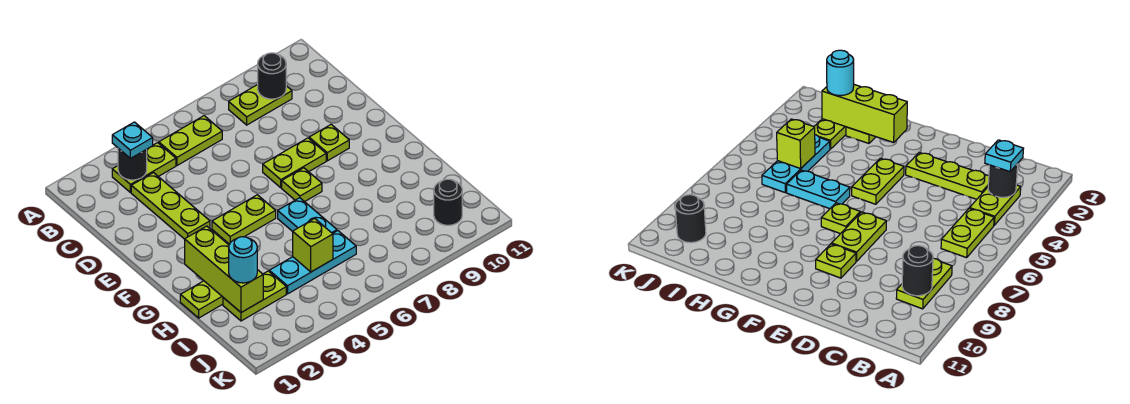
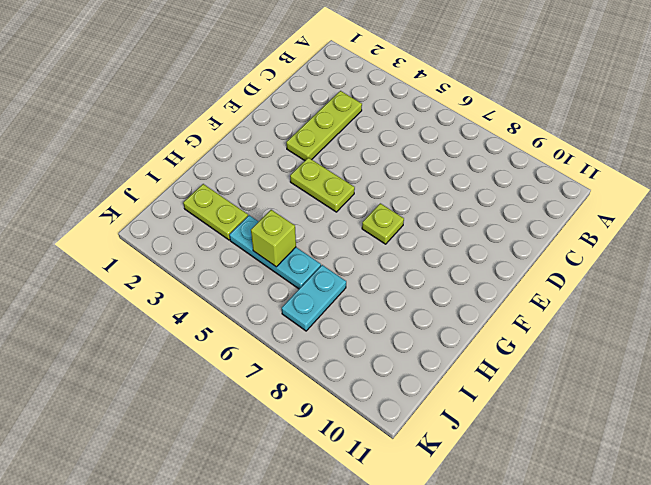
cyan plate I7:J7 level 1 -> cyan plate G6:H6 level 1
none -> lime plate B3:B4 level 1
none -> lime plate B5:B6 level 1
none -> lime plate B8:B9 level 1

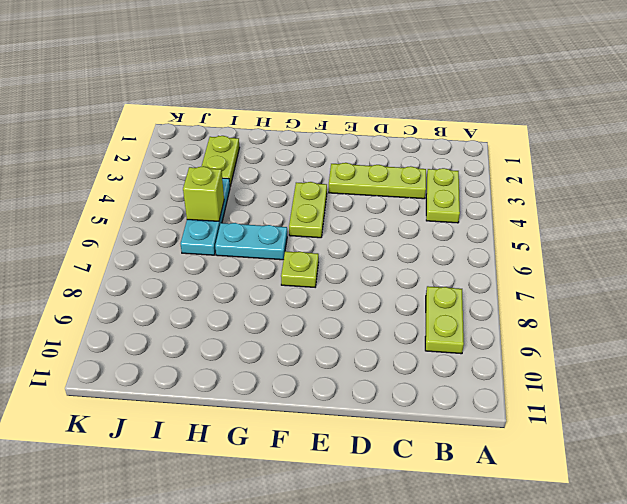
none -> lime plate B5:B6 level 1
none -> lime plate E7:E8 level 1
none -> lime plate E9 level 1

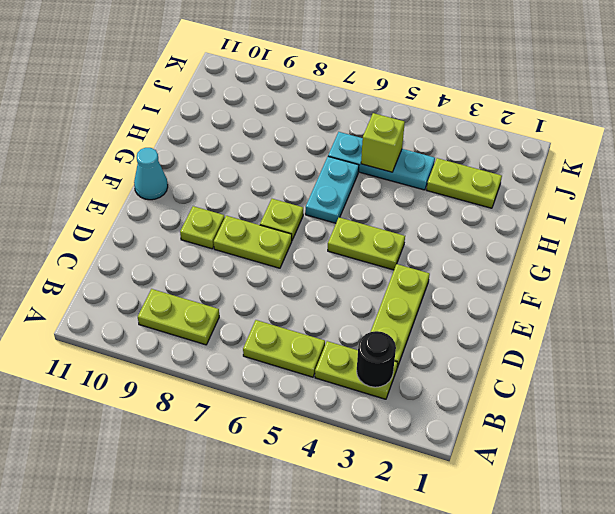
cyan cone F11 level 1 -> none
none -> lime plate H1:H2 level 1
none -> black round brick J10 level 1
none -> black round brick B9 level 2

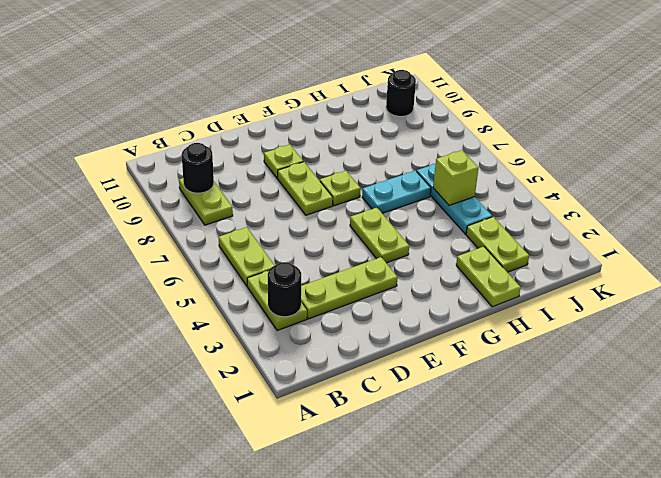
none -> lime brick G2:I2 level 2
none -> cyan plate B3 level 3
none -> cyan round brick I2 level 3

